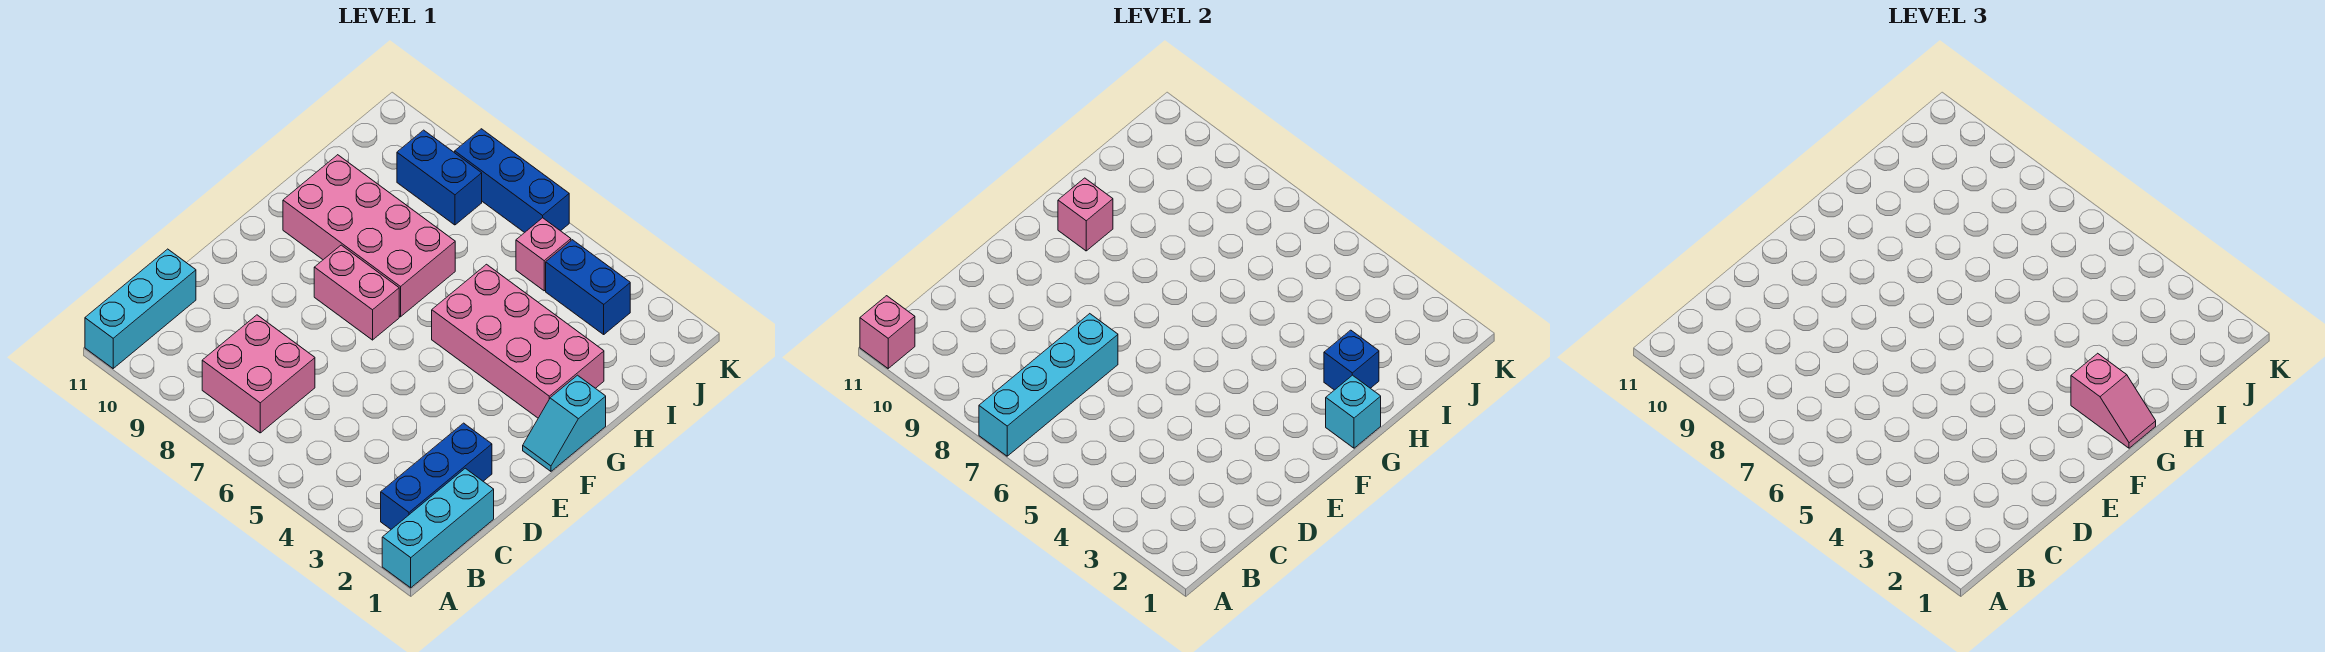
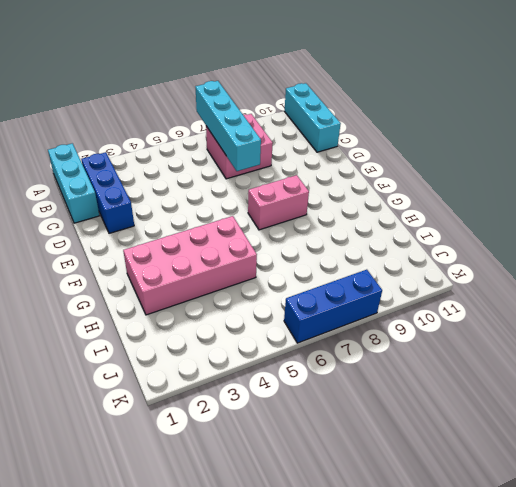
none -> cyan slope F1:G1 level 1 top G
none -> pink brick G7:H10 level 1
none -> blue brick J3:J4 level 1

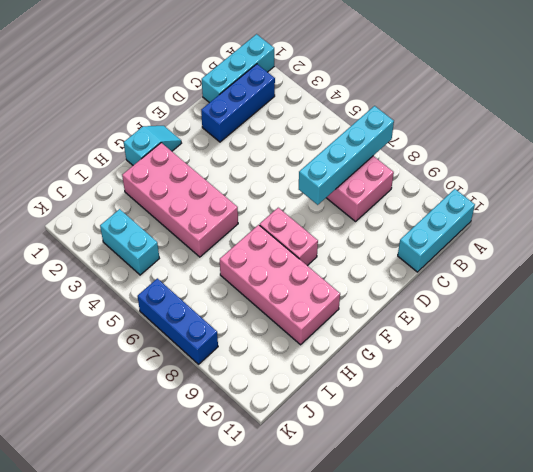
cyan brick J3:J4 level 1 -> blue brick J3:J4 level 1
none -> pink brick J5 level 1
none -> blue brick J8:J9 level 1
none -> pink brick A11 level 2

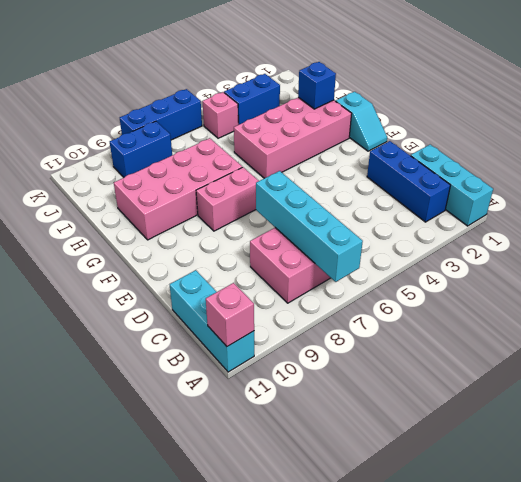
none -> cyan brick G1 level 2
none -> pink brick G10 level 2
none -> pink slope G1:G2 level 3 top 2

